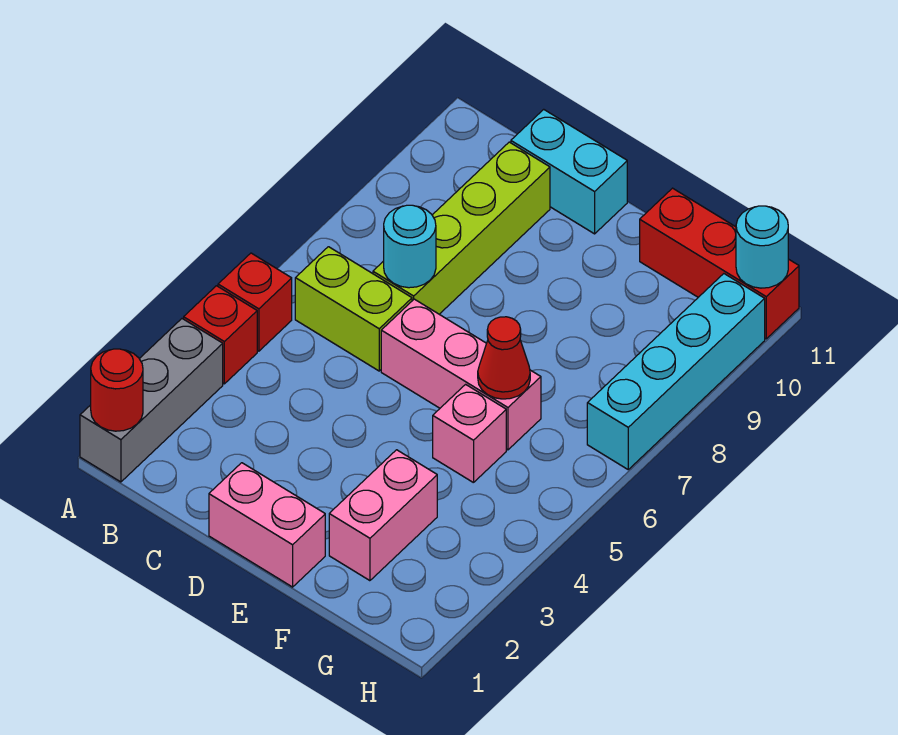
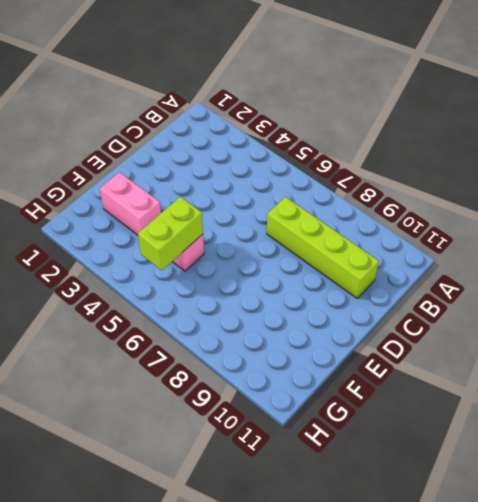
lime brick F5:G5 level 2 -> lime brick B6:C6 level 1
none -> grey brick A1:A3 level 1
none -> red brick A4 level 1
none -> red brick A5 level 1

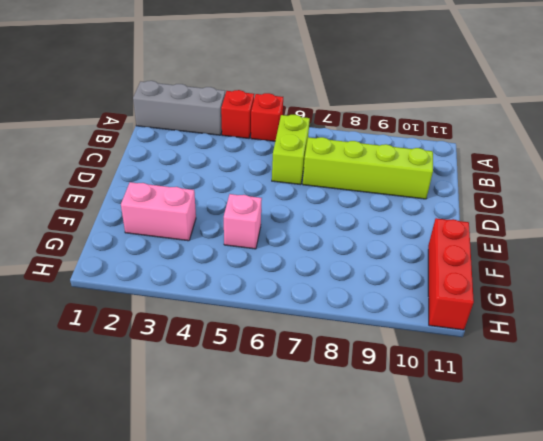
none -> cyan brick C11:D11 level 1
none -> pink brick D1:E1 level 1
none -> pink brick D6:F6 level 1

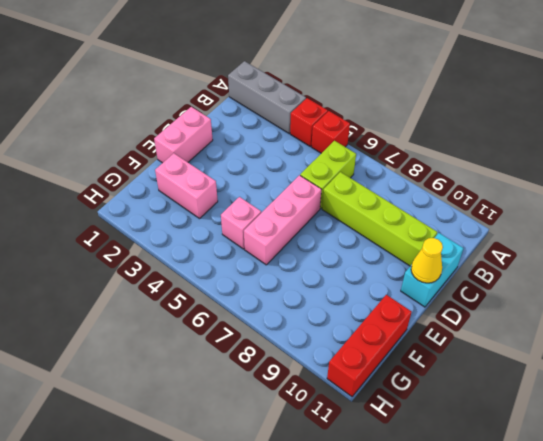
yellow cone D11 level 2 -> none
none -> cyan brick H7:H10 level 1
none -> red round brick A1 level 2
none -> cyan round brick C7 level 2

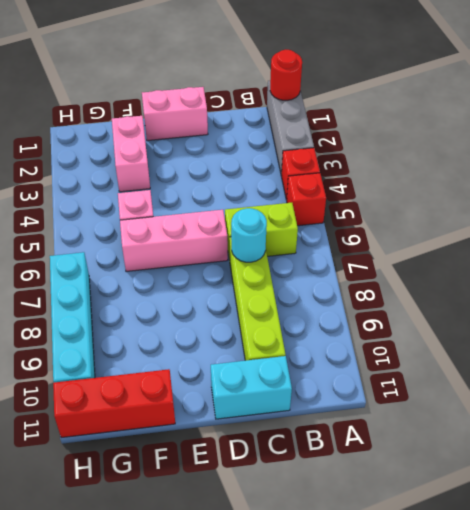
none -> red cone F6 level 2
none -> cyan round brick H11 level 2

